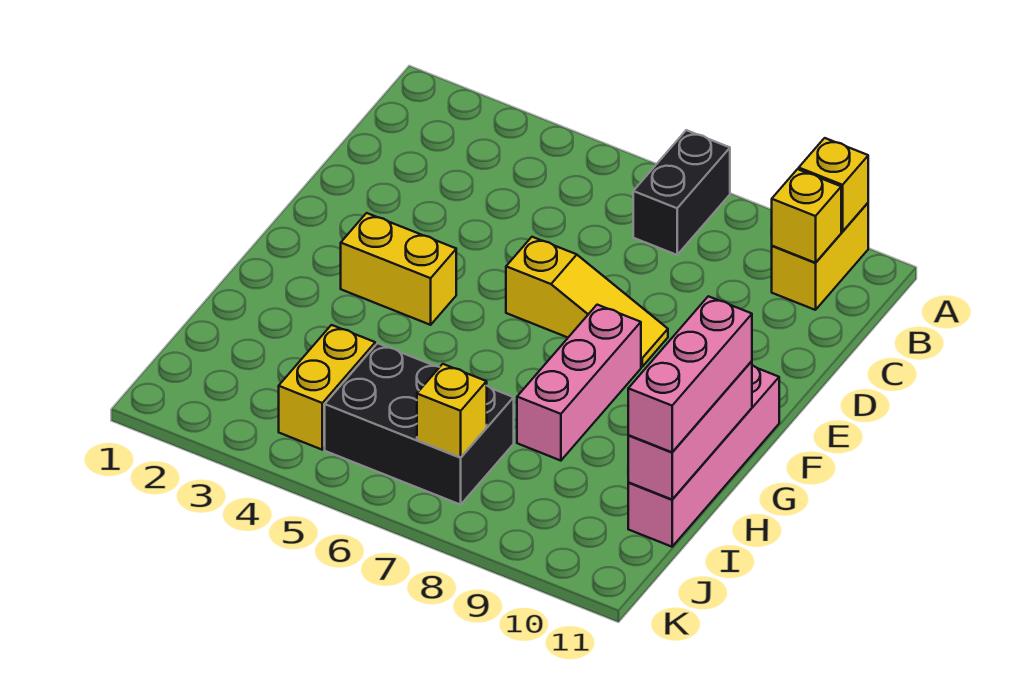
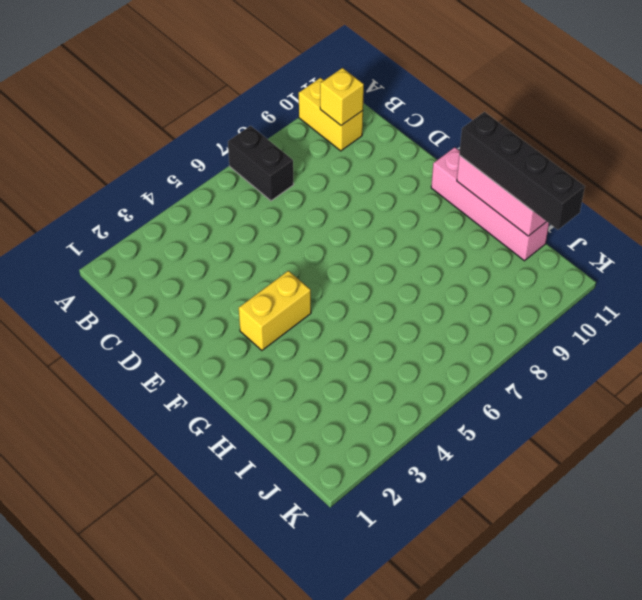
black brick G11:J11 level 3 -> pink brick G11:I11 level 3
none -> yellow slope E6:E8 level 1 top 6
none -> pink brick F8:H8 level 1
none -> yellow brick I4:J4 level 1

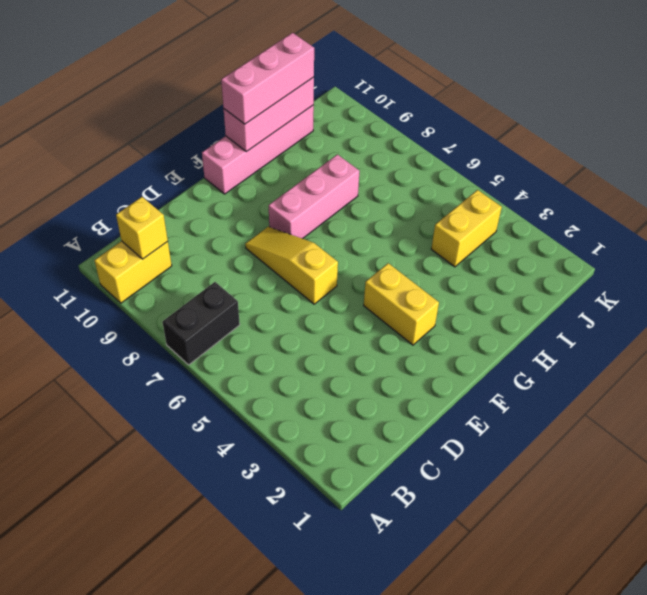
none -> black brick I5:J7 level 1
none -> yellow brick A10 level 2
none -> yellow brick J7 level 2

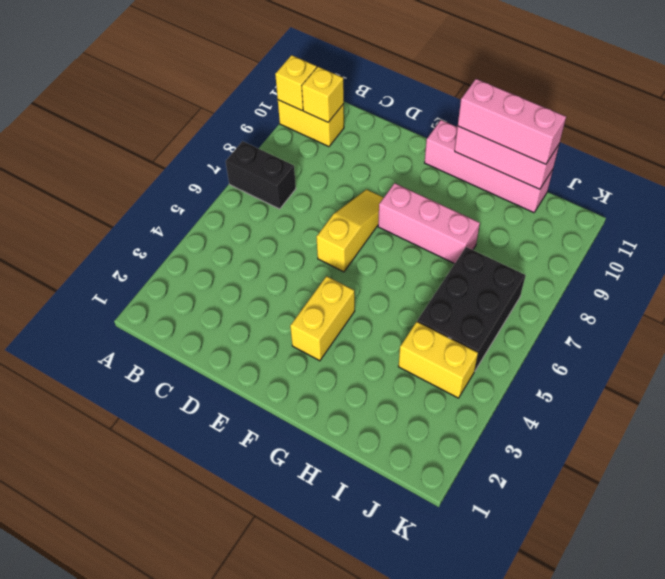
none -> yellow brick J7 level 2

